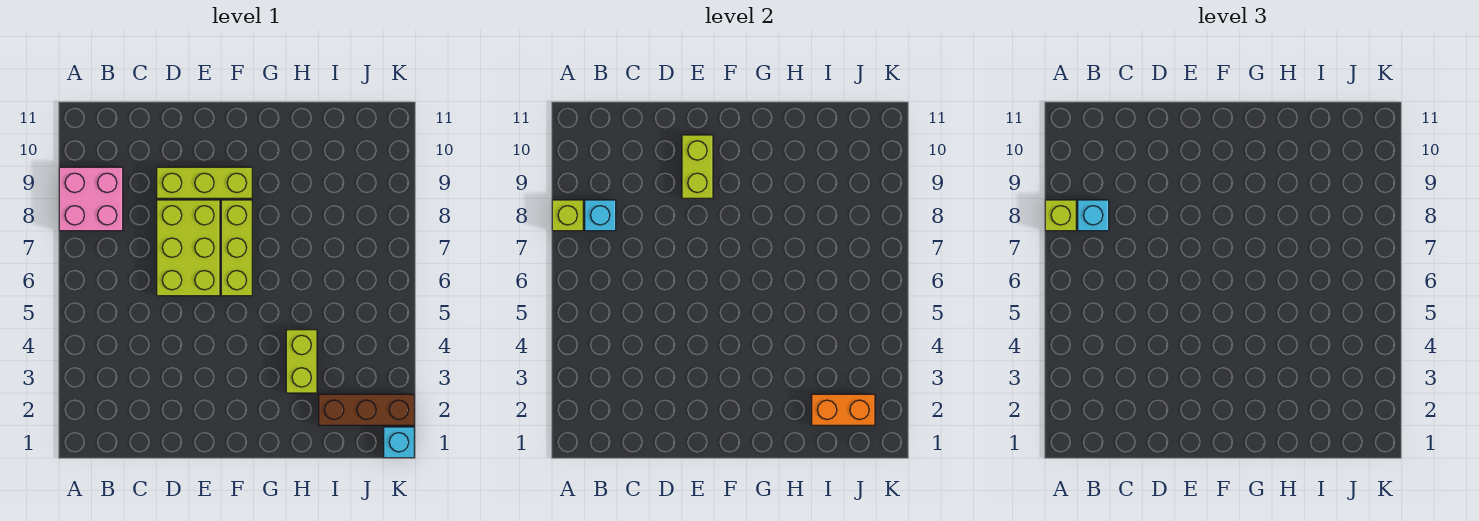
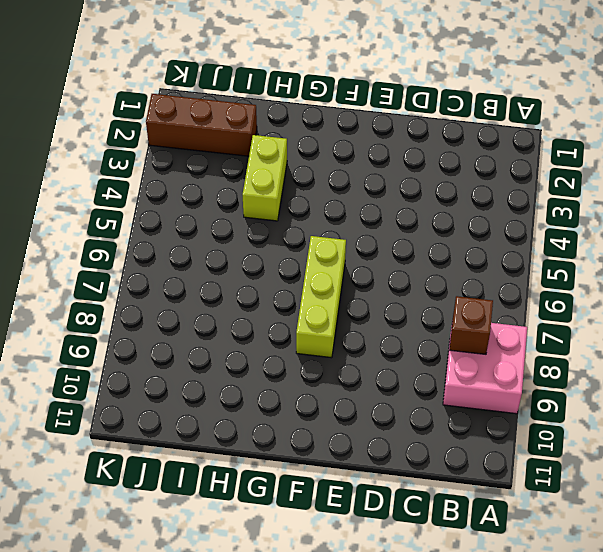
brown brick B8 level 2 -> cyan brick B8 level 2
none -> lime brick D6:E8 level 1
none -> lime brick D9:F9 level 1
none -> cyan brick K1 level 1

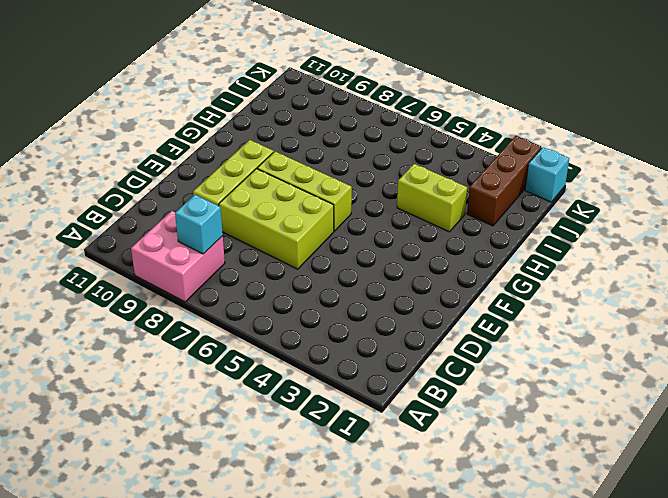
none -> lime brick A8 level 2
none -> lime brick E9:E10 level 2
none -> orange brick I2:J2 level 2

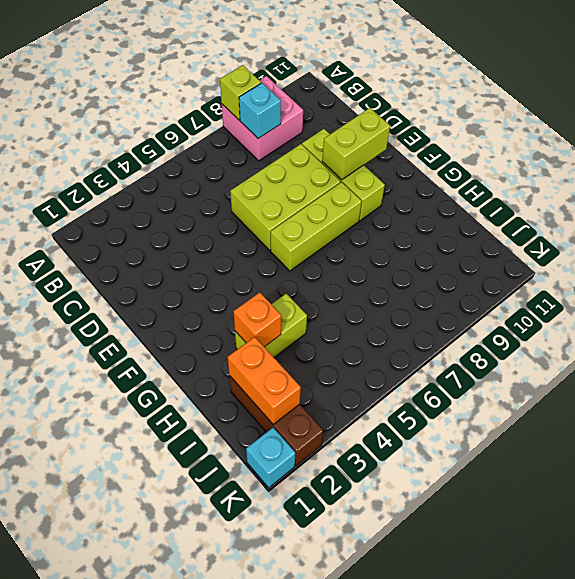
orange brick H3 level 2 -> none
none -> lime brick A8 level 3
none -> cyan brick B8 level 3

